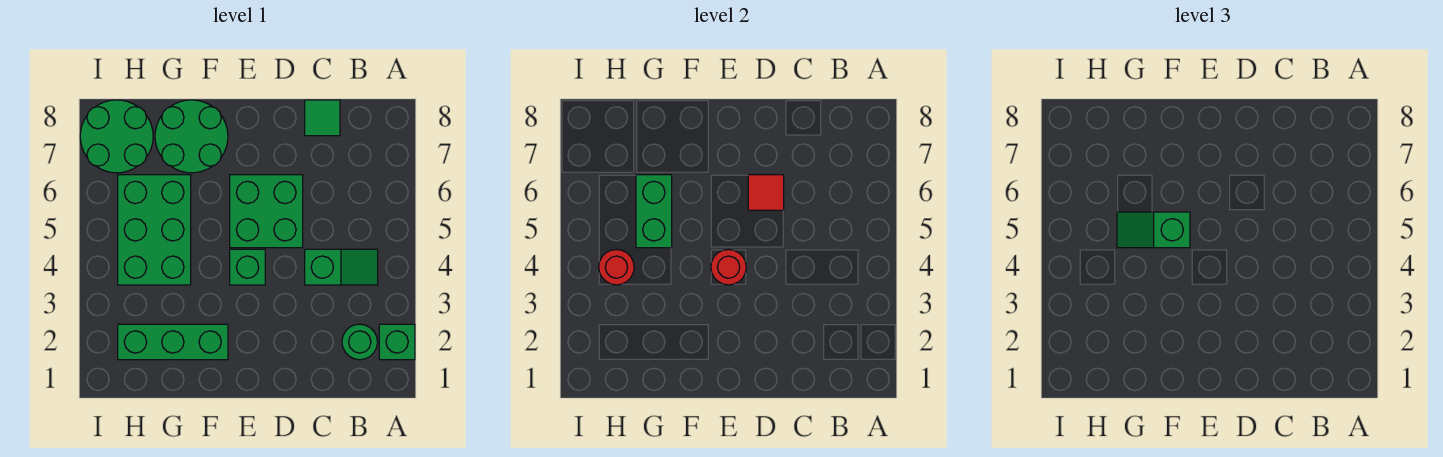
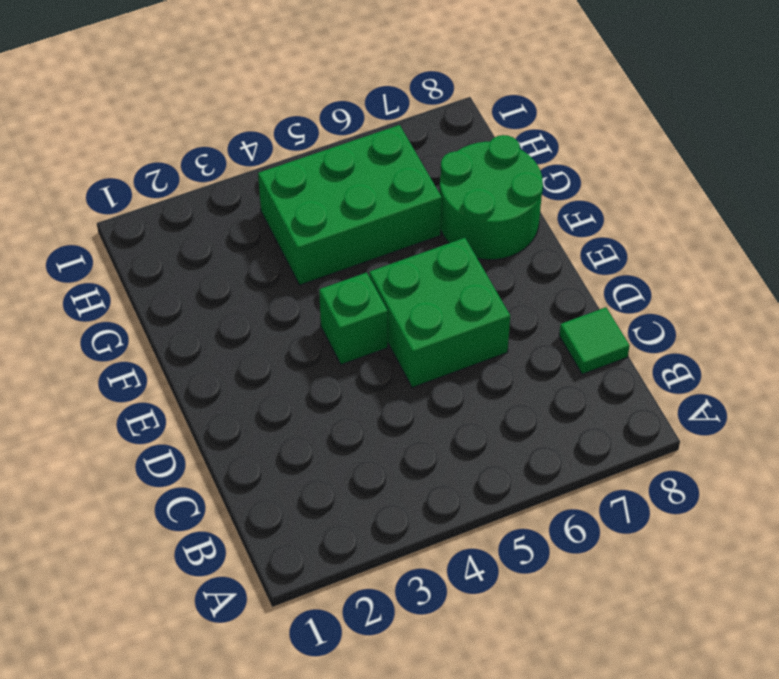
none -> green brick A2 level 1
none -> green round brick B2 level 1
none -> green slope B4:C4 level 1 top C

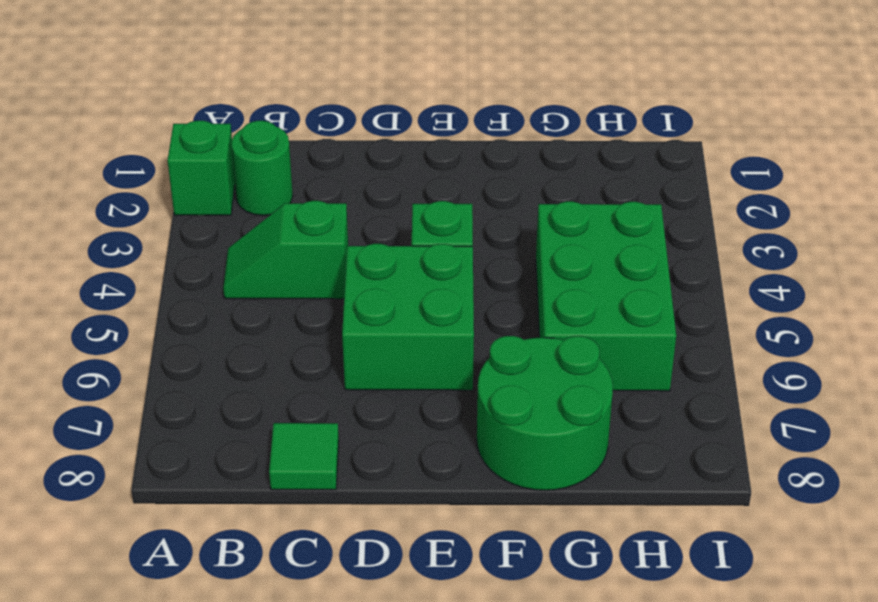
none -> green brick F2:H2 level 1
none -> green round brick H7:I8 level 1
none -> red tile D6 level 2

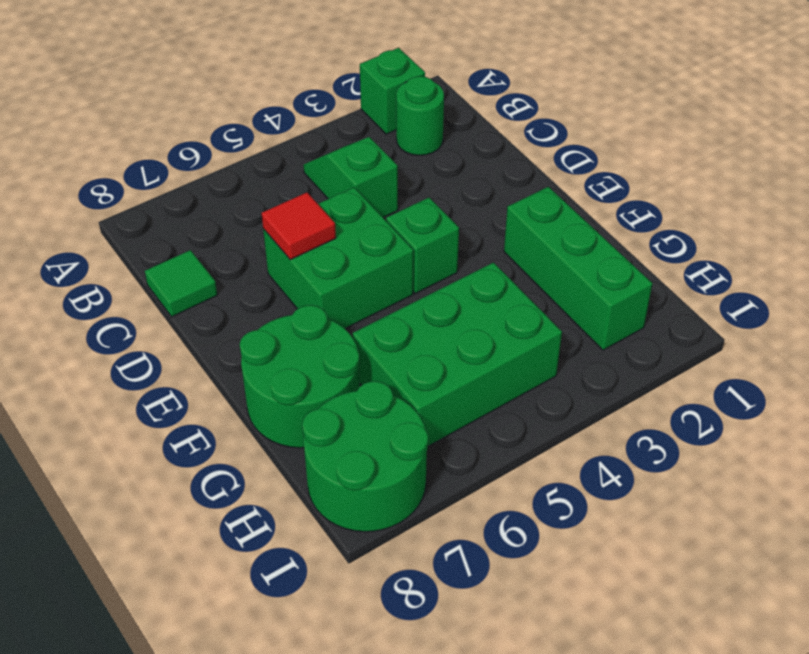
none -> red round brick E4 level 2
none -> green brick G5:G6 level 2
none -> red round brick H4 level 2

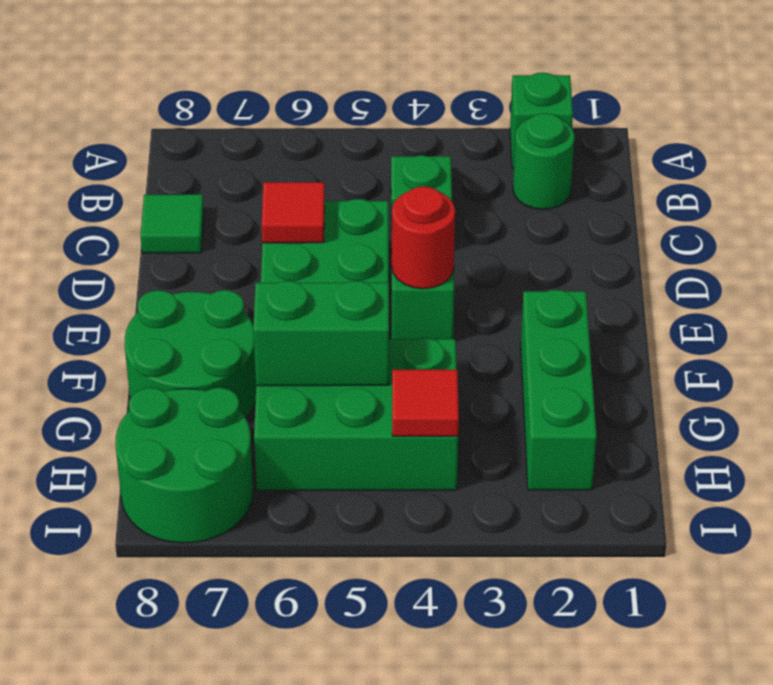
red tile H4 level 2 -> red round brick H4 level 2
none -> green slope F5:G5 level 3 top F

